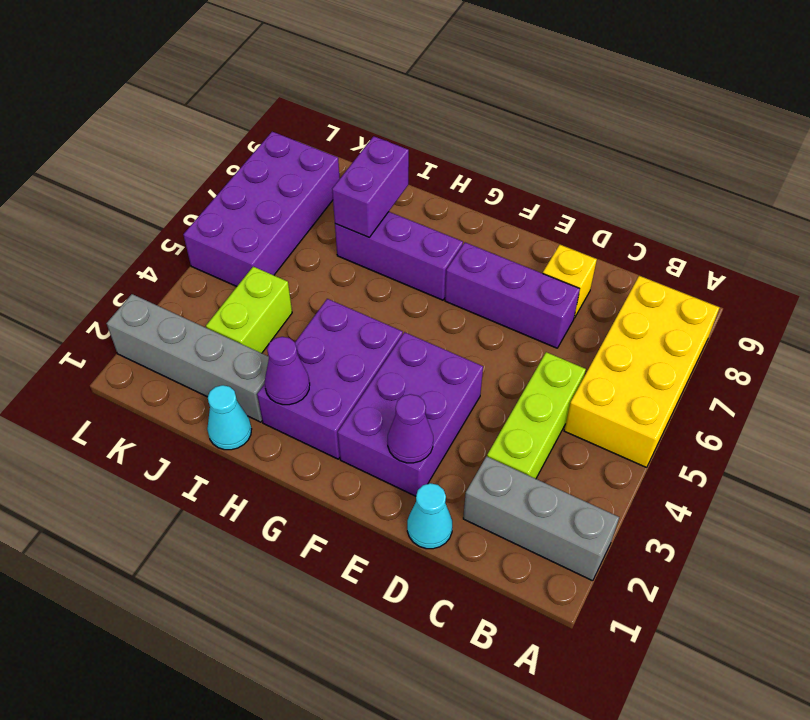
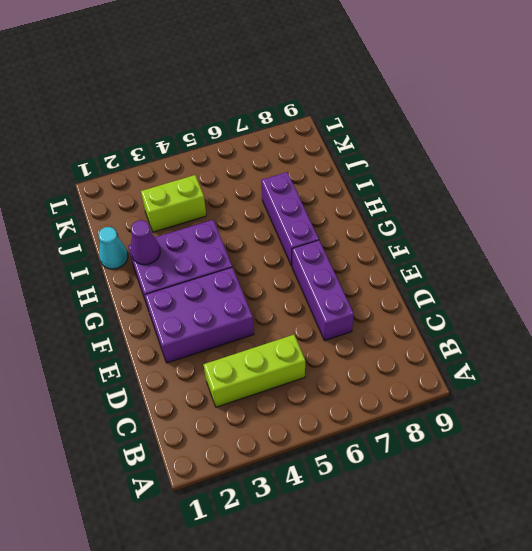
none -> grey brick A2:C2 level 1
none -> yellow brick A5:B8 level 1
none -> cyan cone D1 level 1

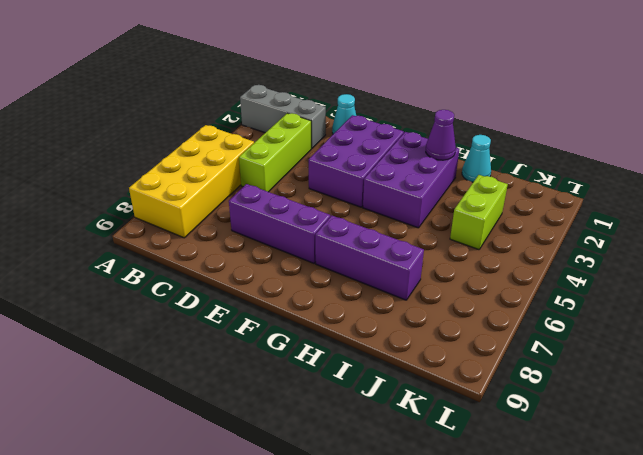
none -> yellow brick D8 level 1
none -> grey brick I2:L2 level 1
none -> purple brick K5:L8 level 1

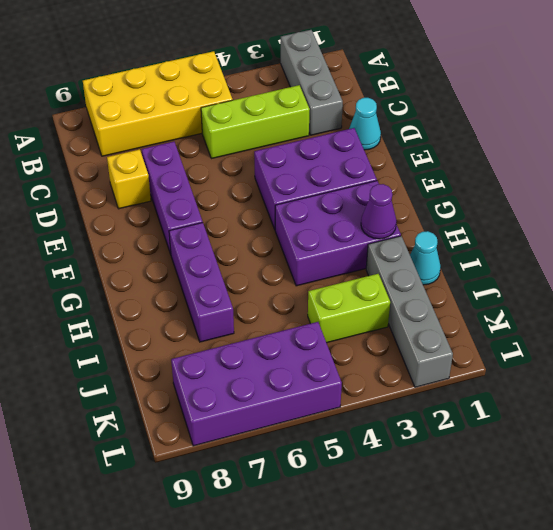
none -> purple cone E2 level 2
none -> purple brick I7:I8 level 2

